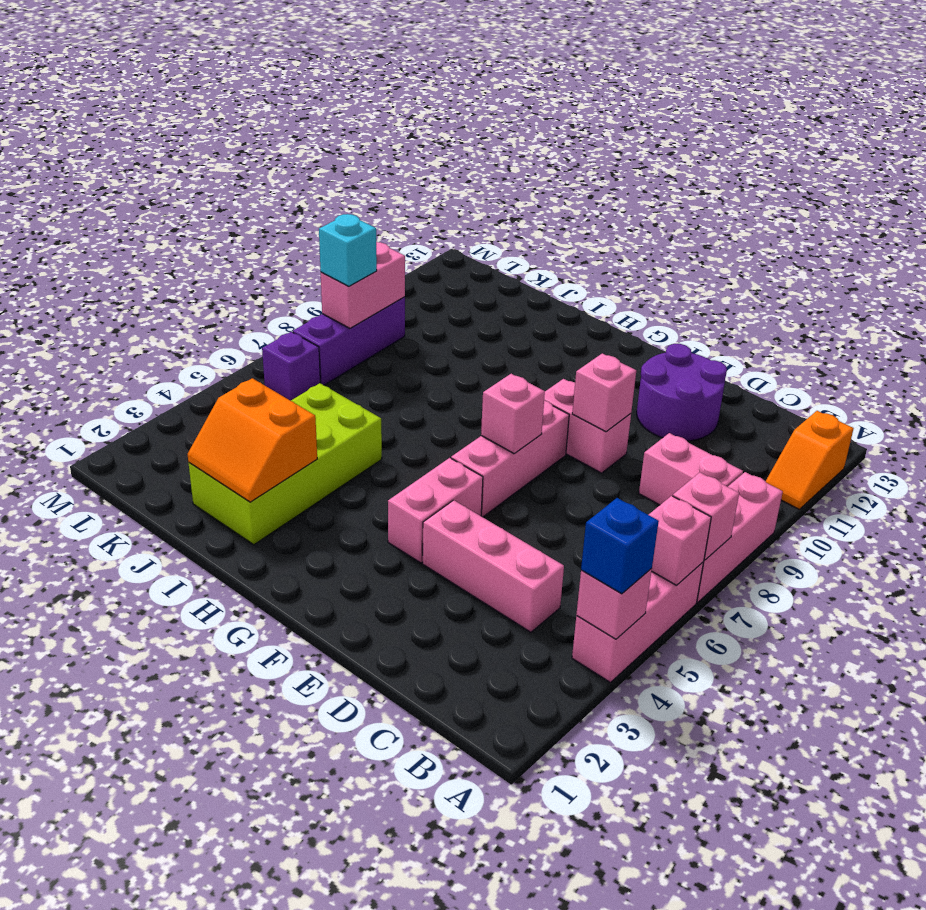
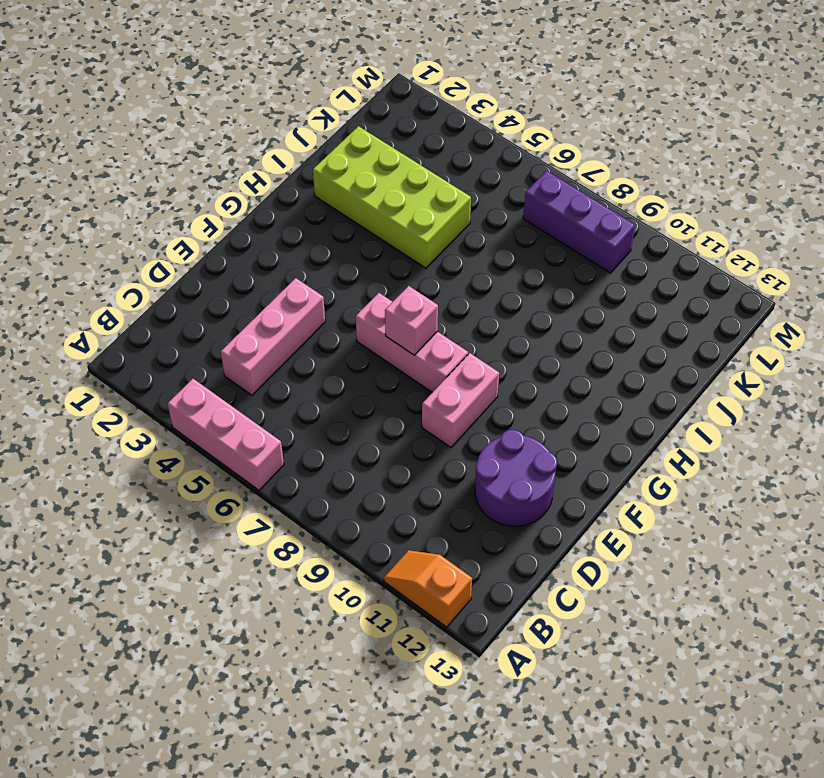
none -> pink brick A7:A9 level 1
none -> pink brick B9:C9 level 1
none -> pink brick F4:F5 level 1

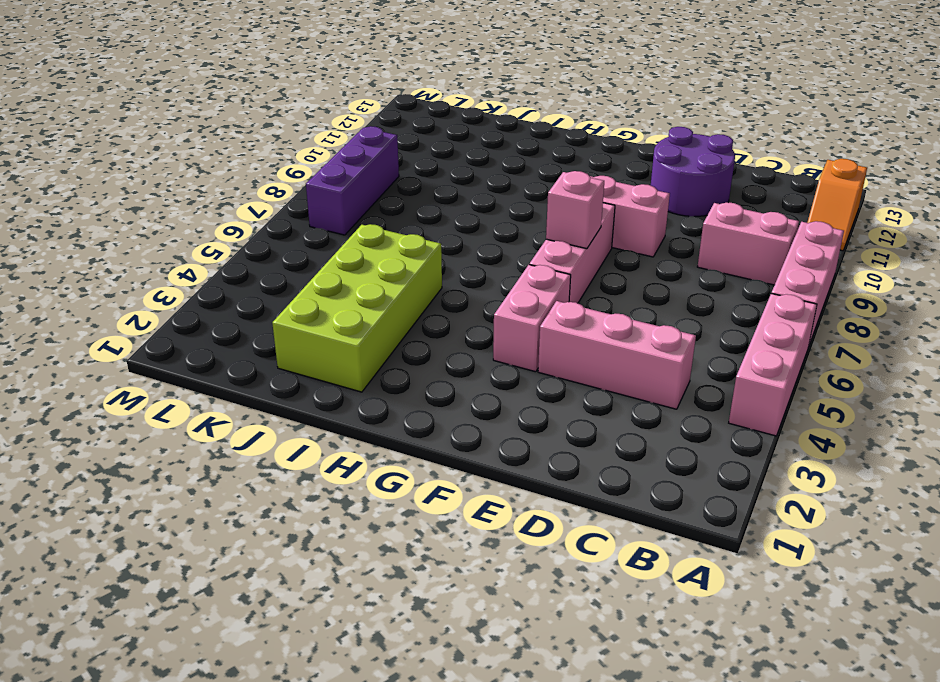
none -> purple brick L6 level 1
none -> pink brick A4 level 2
none -> pink brick A6 level 2

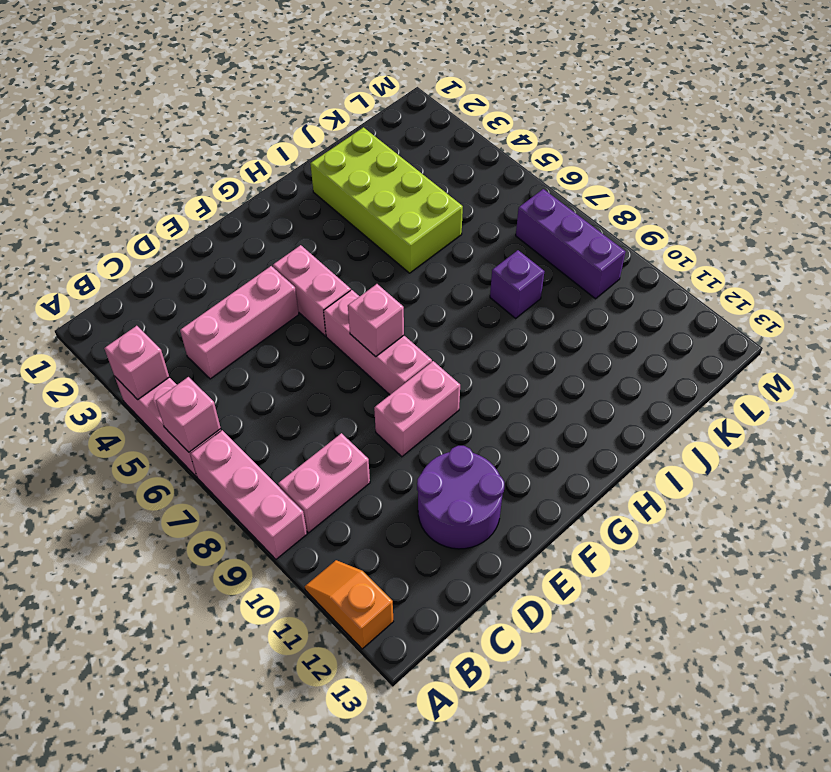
purple brick J8 level 1 -> purple brick L6 level 1
none -> pink brick A7 level 2
none -> pink brick E9 level 2
none -> orange slope I2:J3 level 2 top 3

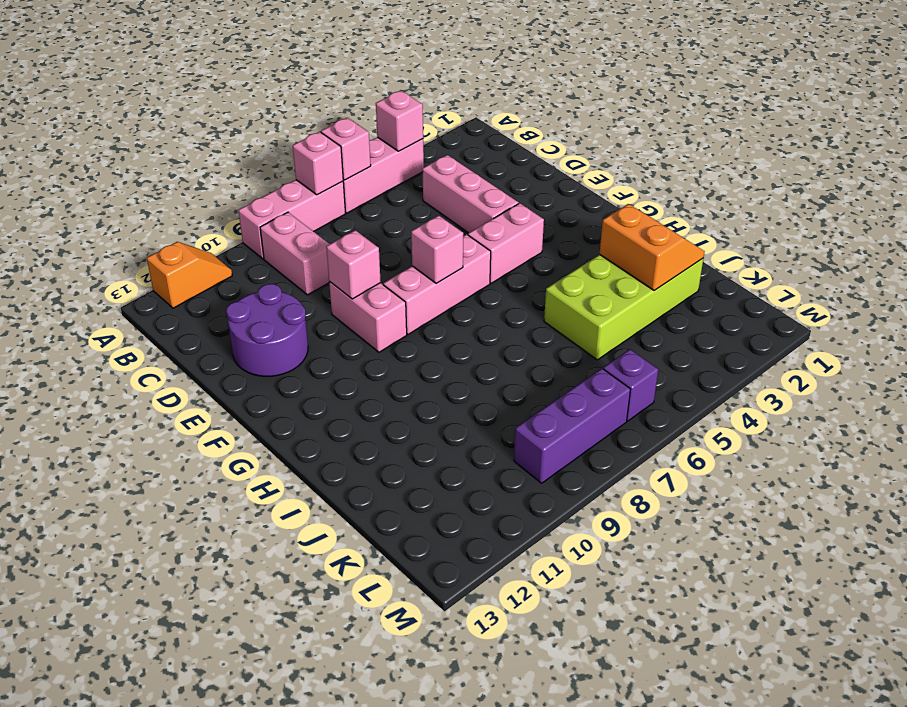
none -> pink brick L8:L9 level 2
none -> blue brick A4 level 3
none -> cyan brick L8 level 3

